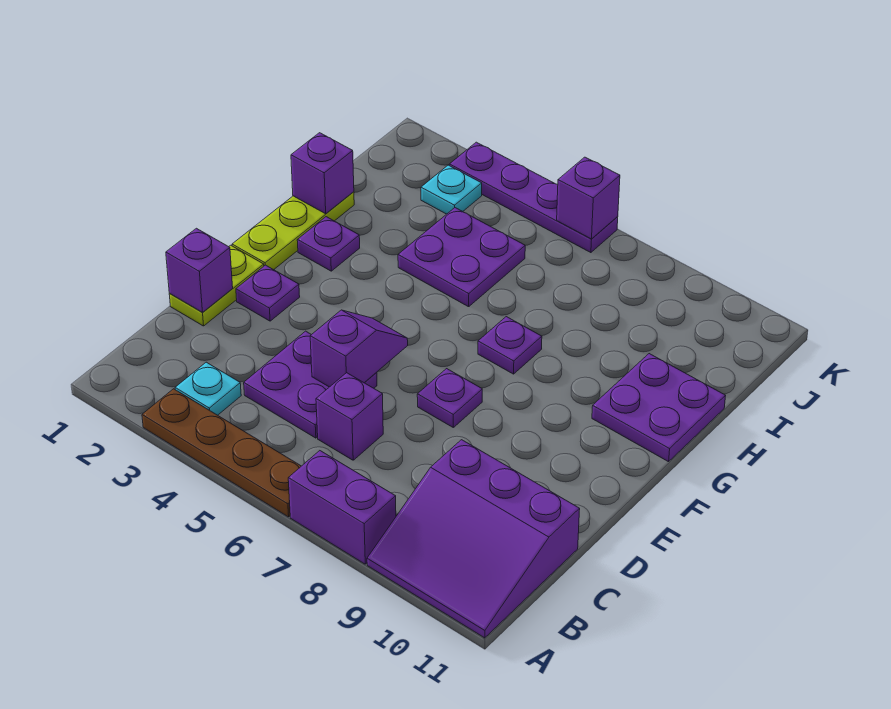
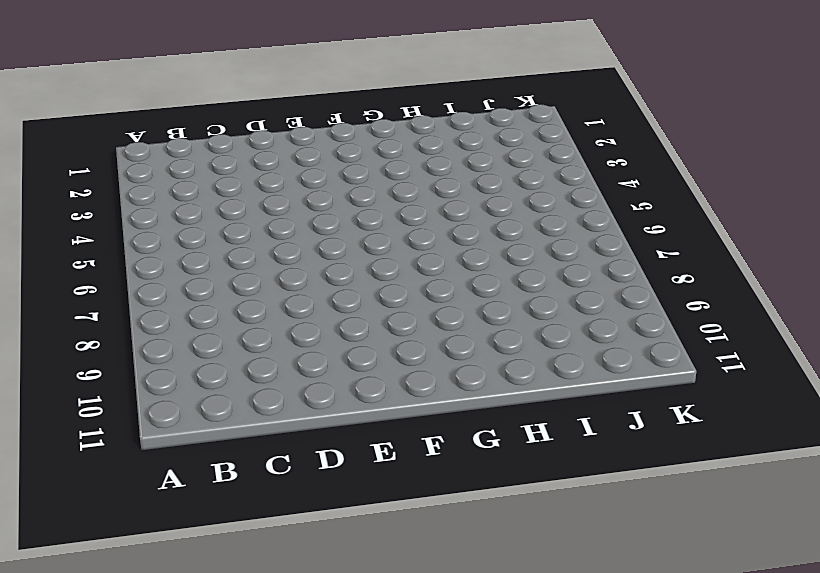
none -> brown plate A3:A6 level 1
none -> purple brick A7:A8 level 1
none -> purple slope A9:C11 level 1 top C

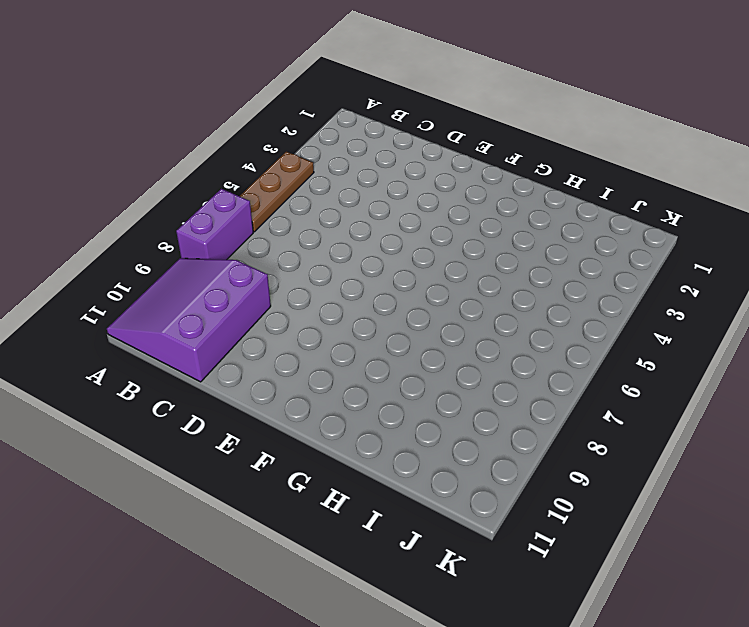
brown plate A4:A6 level 1 -> brown plate A3:A6 level 1
none -> cyan plate B3 level 1
none -> purple plate C4:D5 level 1
none -> purple brick C6 level 1

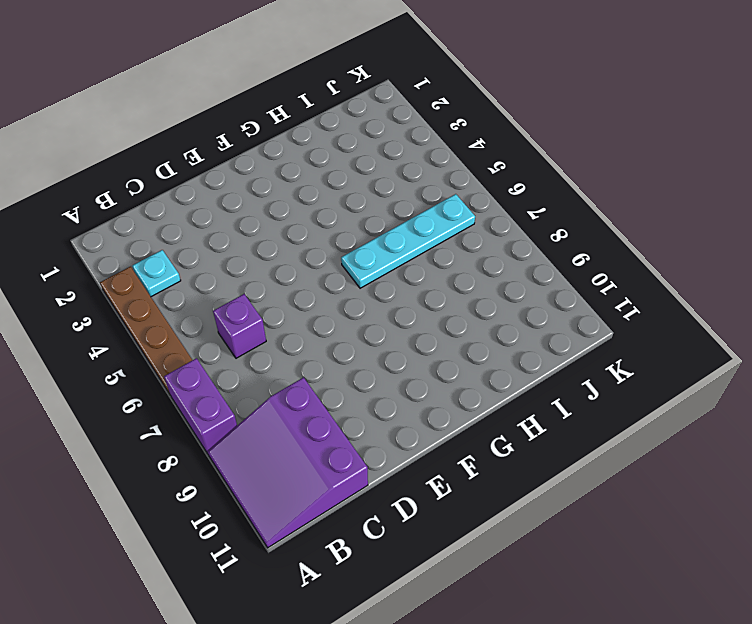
cyan plate G6:J6 level 1 -> none
none -> purple plate C4:D5 level 1
none -> lime plate D1:E1 level 1
none -> purple plate E2 level 1

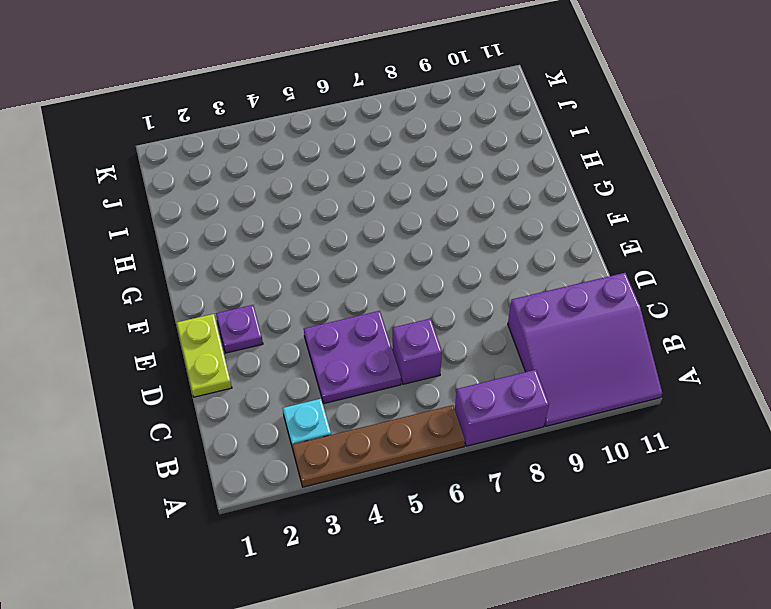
none -> purple plate E7 level 1
none -> lime plate F1:H1 level 1
none -> purple plate G2 level 1

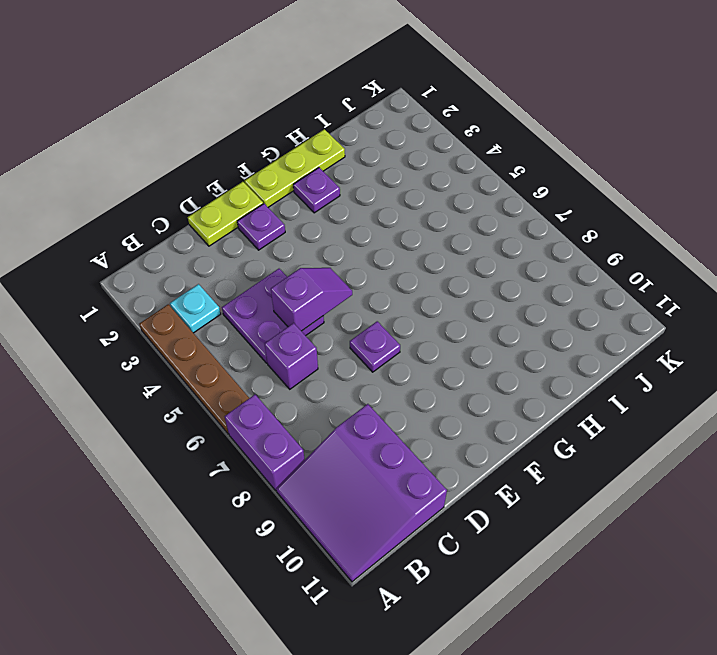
none -> purple plate G7 level 1
none -> purple plate G10:H11 level 1
none -> purple plate H4:I5 level 1

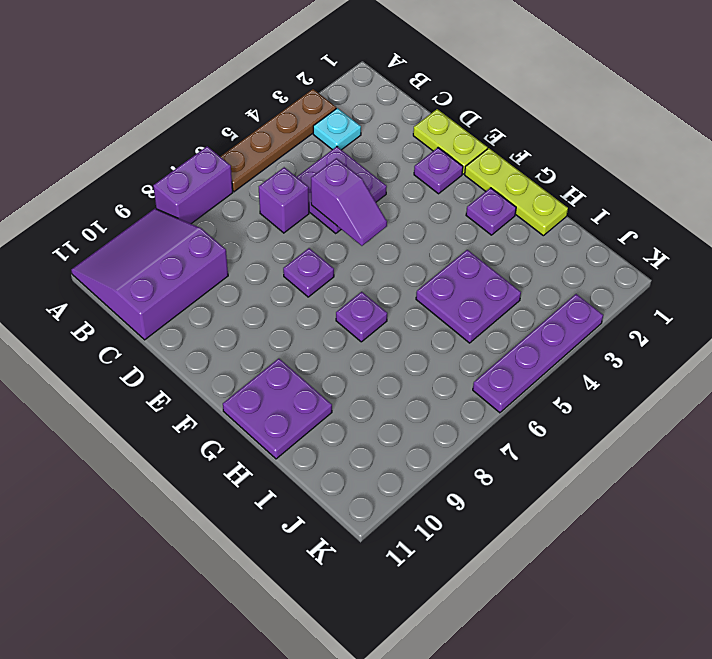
none -> cyan plate J3 level 1
none -> purple brick D1 level 2
none -> purple brick H1 level 2

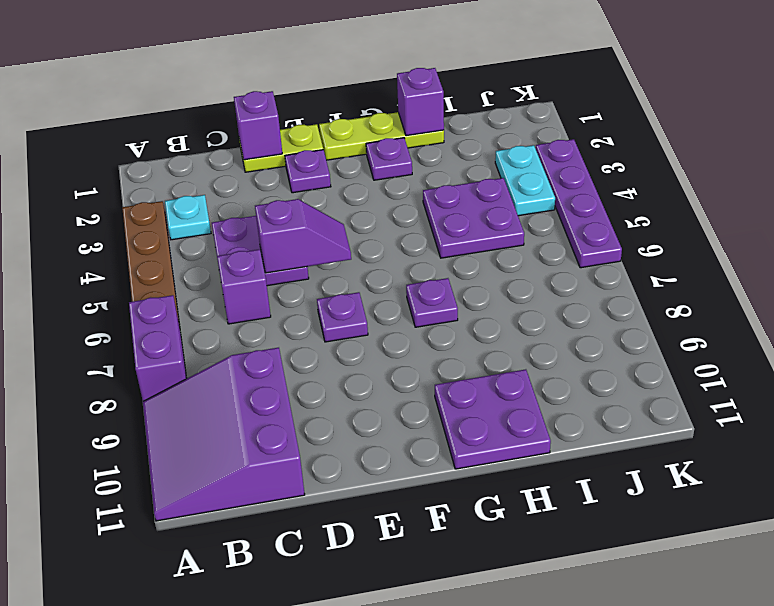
cyan plate J3:J4 level 1 -> cyan plate J3 level 1
none -> purple brick K6 level 2

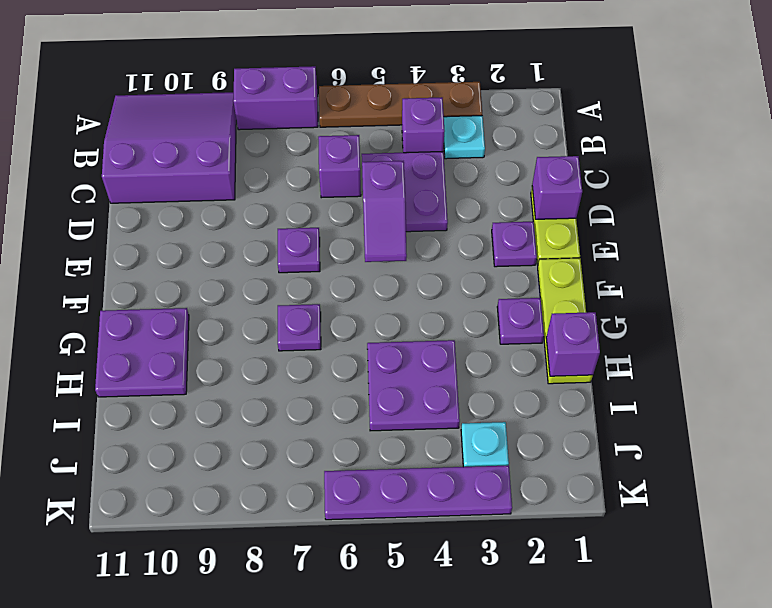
purple brick B4 level 1 -> purple brick K6 level 2

